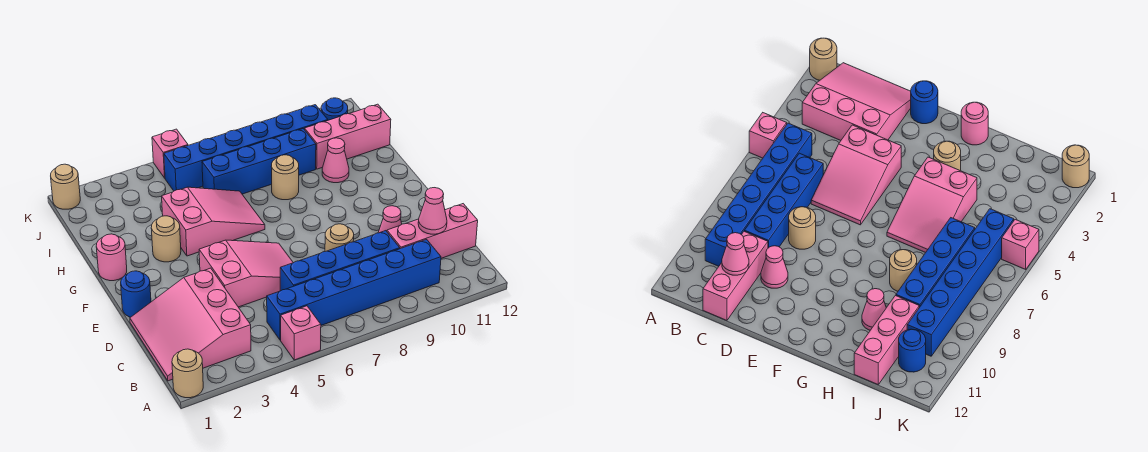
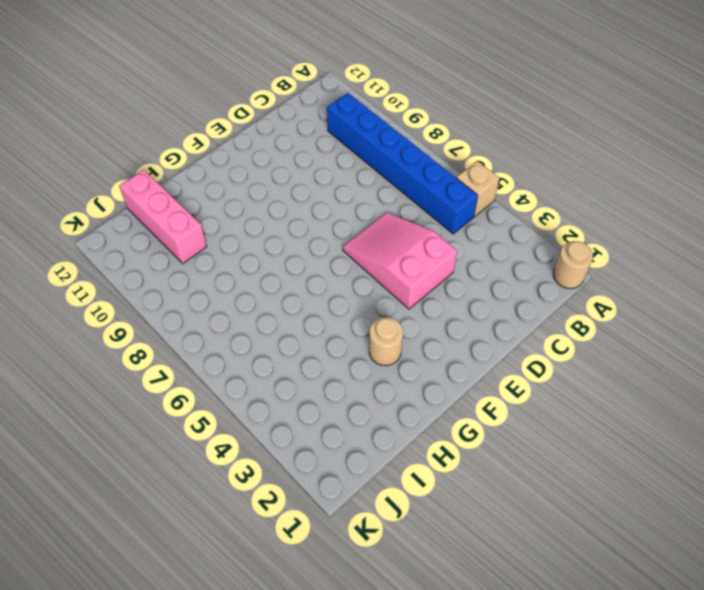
tan brick A5 level 1 -> pink brick A5 level 1
none -> pink slope B1:D3 level 1 top 3
none -> blue brick C6:C9 level 1
none -> pink brick C10:C12 level 1

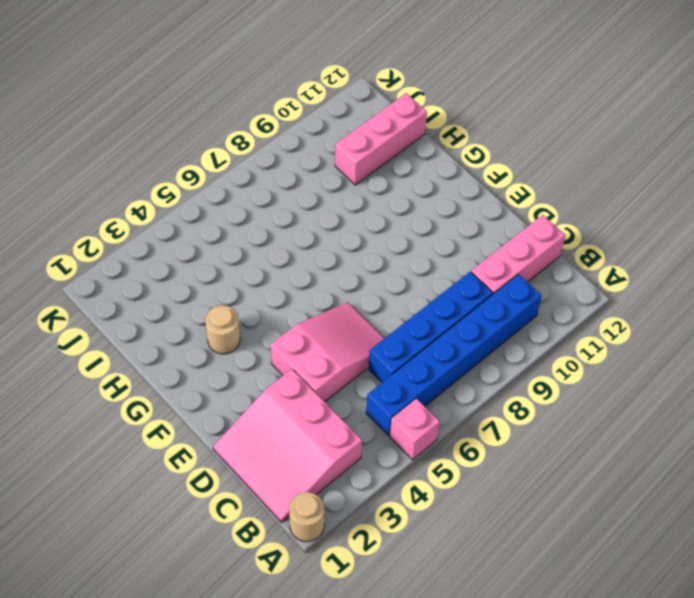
none -> tan round brick D8 level 1
none -> pink cone D10 level 1
none -> blue round brick E1 level 1

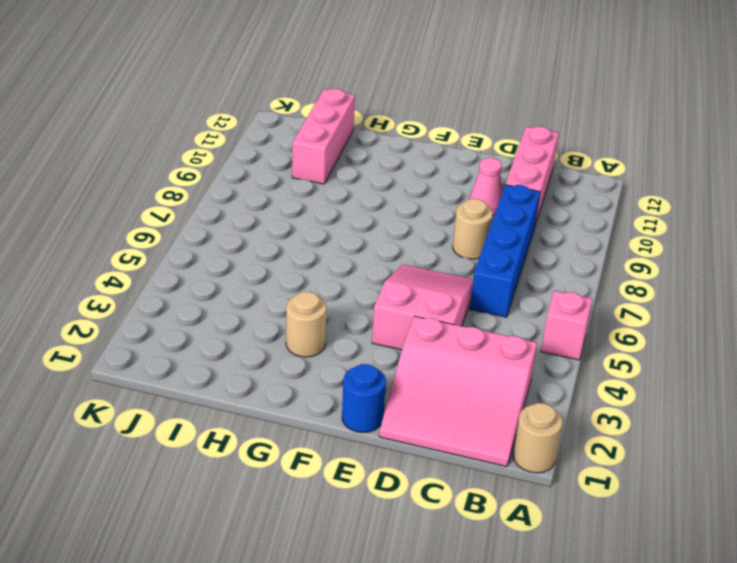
none -> blue brick B5:B10 level 1
none -> pink round brick G1 level 1
none -> pink slope G4:H6 level 1 top 4

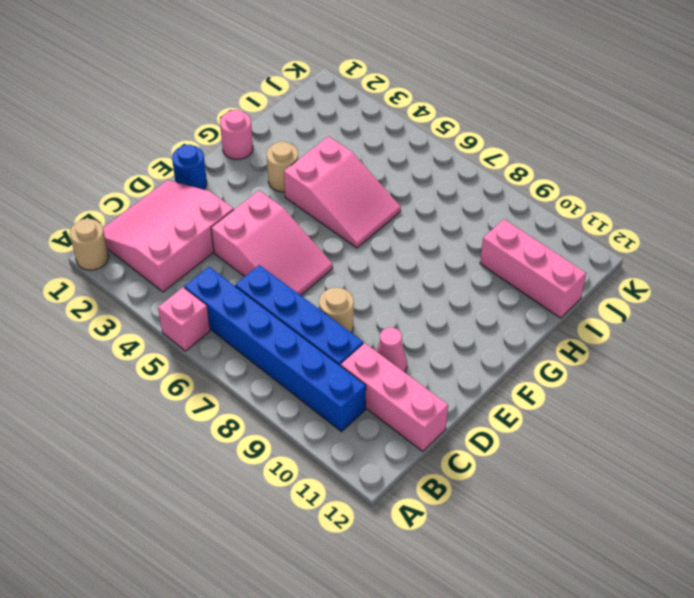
none -> tan round brick H8 level 1
none -> pink cone H10 level 1
none -> blue brick I6:I9 level 1

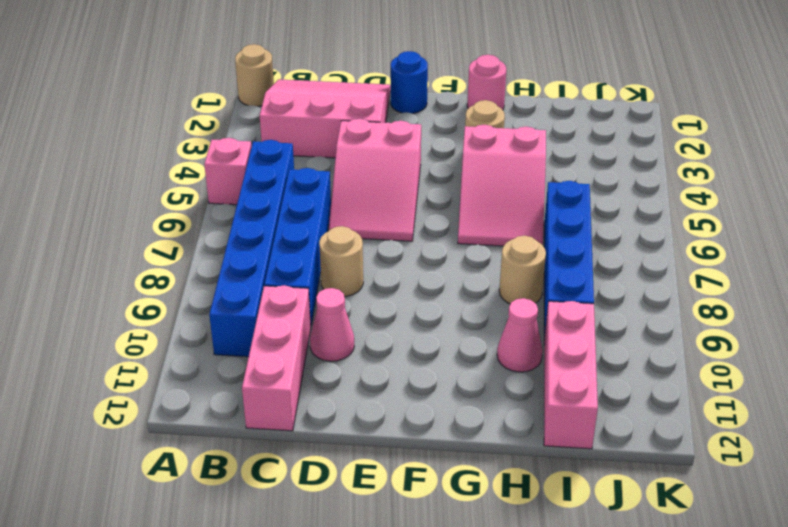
none -> blue brick J5:J10 level 1
none -> blue round brick J11 level 1
none -> tan round brick K1 level 1

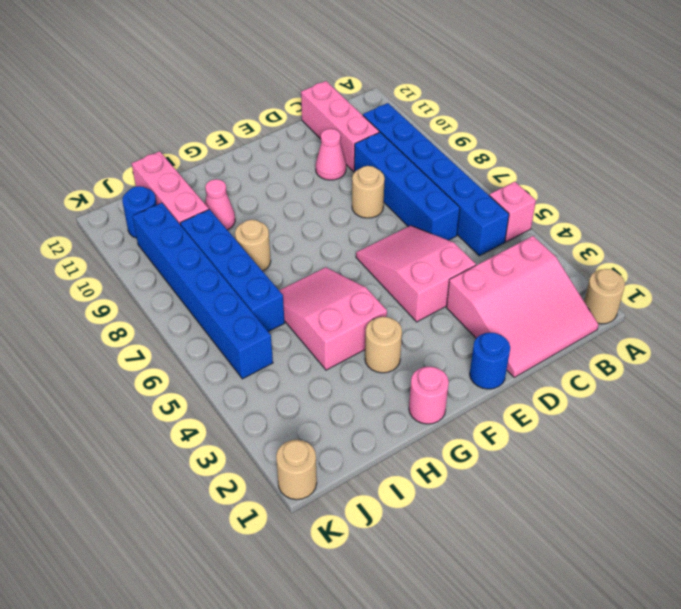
none -> pink brick K5 level 1
none -> pink cone C11 level 2

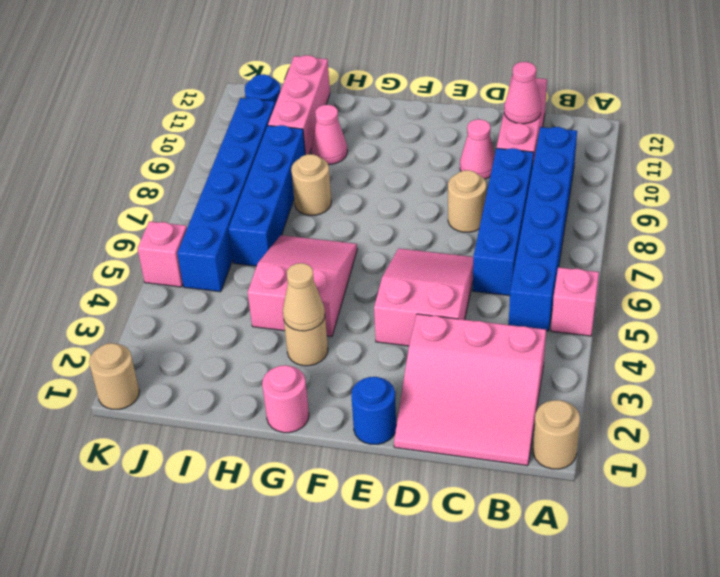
tan cone G3 level 2 -> none

